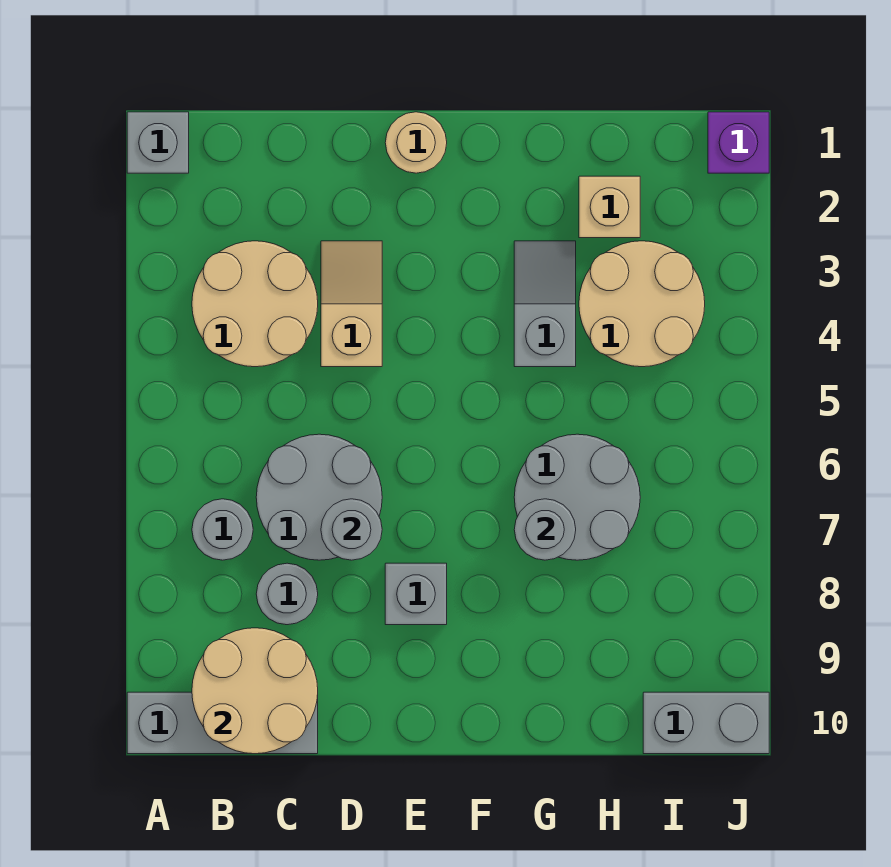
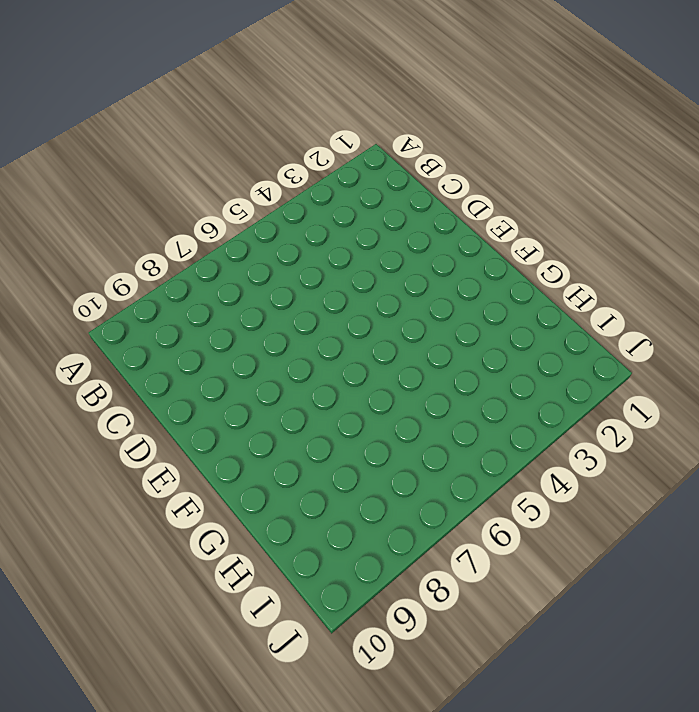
none -> grey brick A1 level 1
none -> grey brick A10:C10 level 1
none -> tan round brick B3:C4 level 1

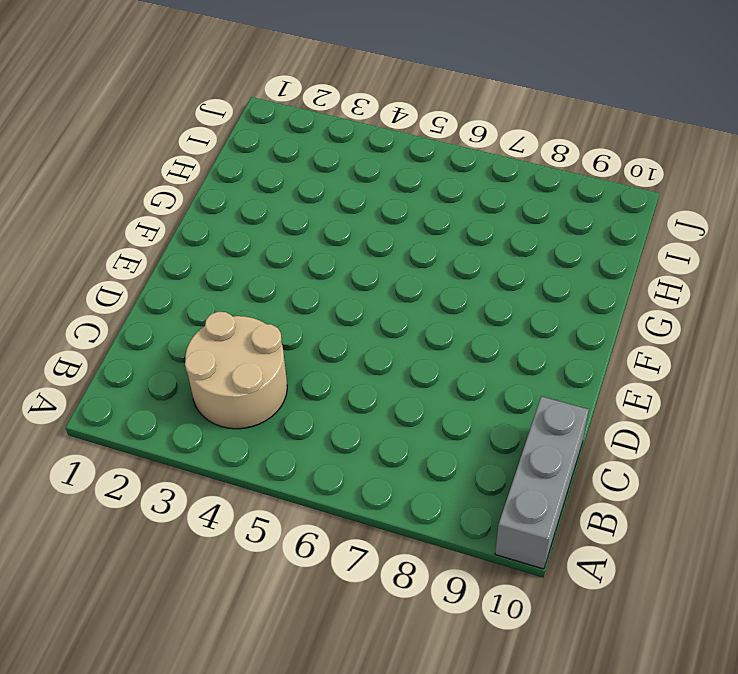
none -> grey brick A1 level 1
none -> grey round brick B7 level 1
none -> grey round brick C6:D7 level 1

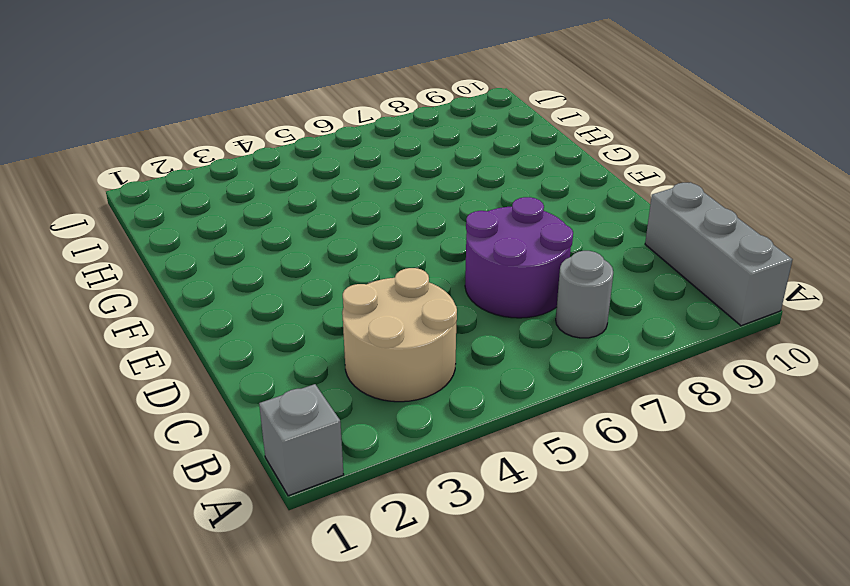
purple round brick C6:D7 level 1 -> grey round brick C6:D7 level 1
none -> grey round brick C8 level 1
none -> tan slope D3:D4 level 1 top 4
none -> tan round brick E1 level 1

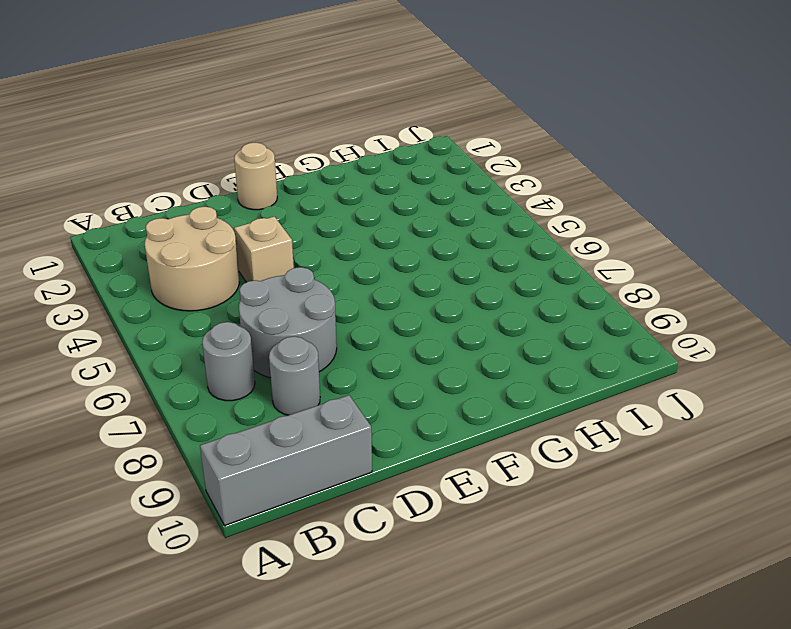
none -> grey brick A1 level 1
none -> grey brick E8 level 1
none -> grey slope G3:G4 level 1 top 4

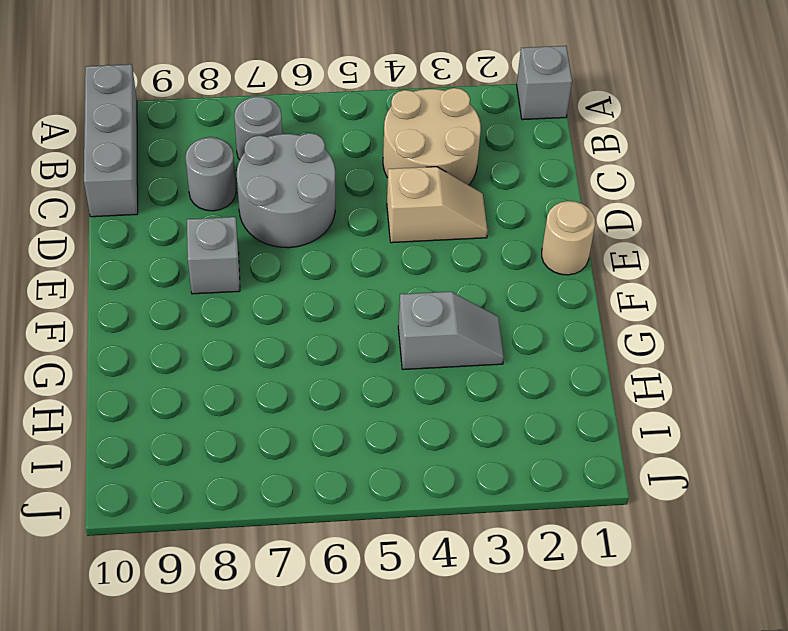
none -> grey round brick G6:H7 level 1
none -> tan brick H2 level 1
none -> tan round brick H3:I4 level 1

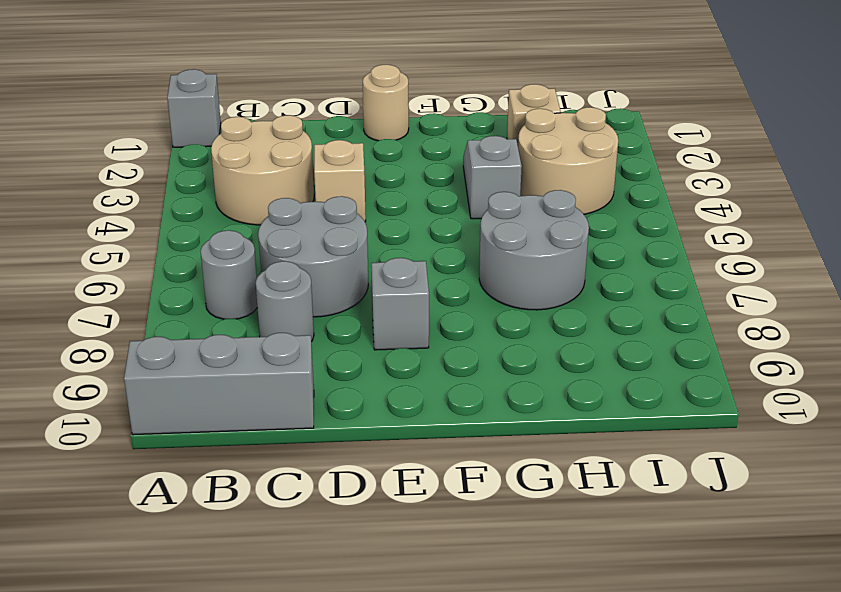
none -> grey brick I10:J10 level 1
none -> purple brick J1 level 1
none -> tan round brick B9:C10 level 2

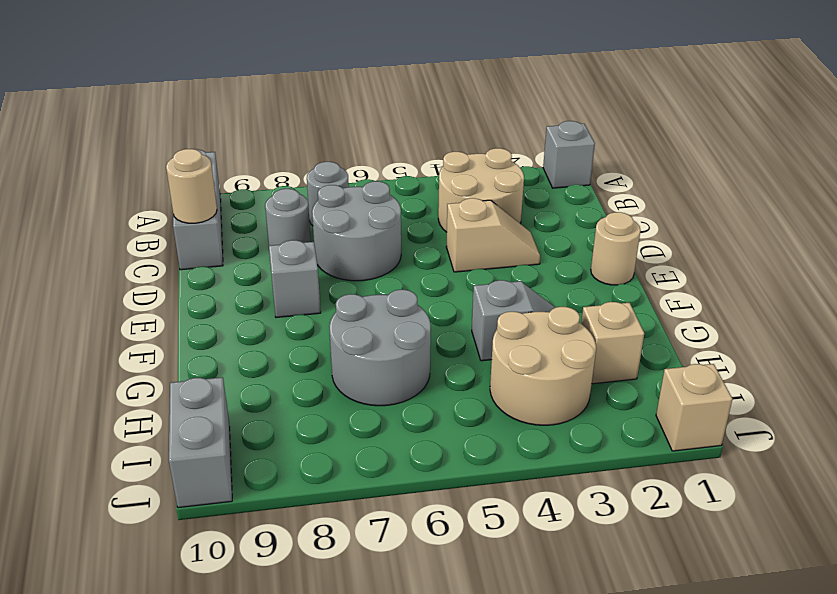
tan round brick C10 level 2 -> tan round brick B9:C10 level 2
tan brick J1 level 1 -> purple brick J1 level 1
none -> grey round brick D7 level 2
none -> grey round brick G7 level 2

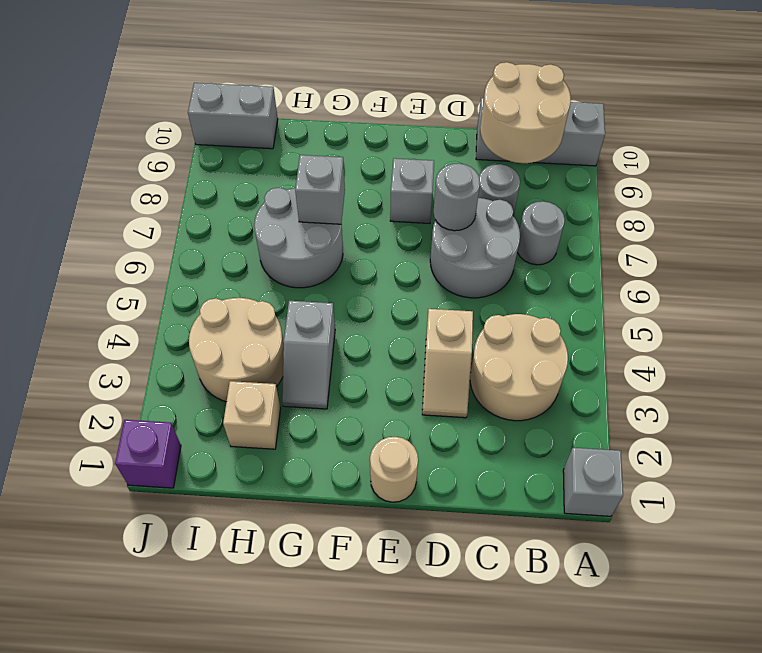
grey brick G7 level 2 -> grey round brick G7 level 2

